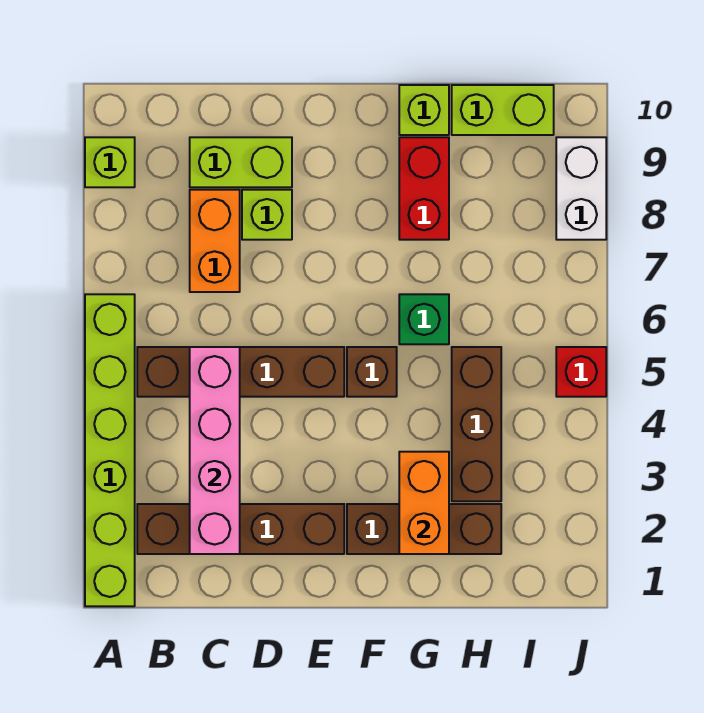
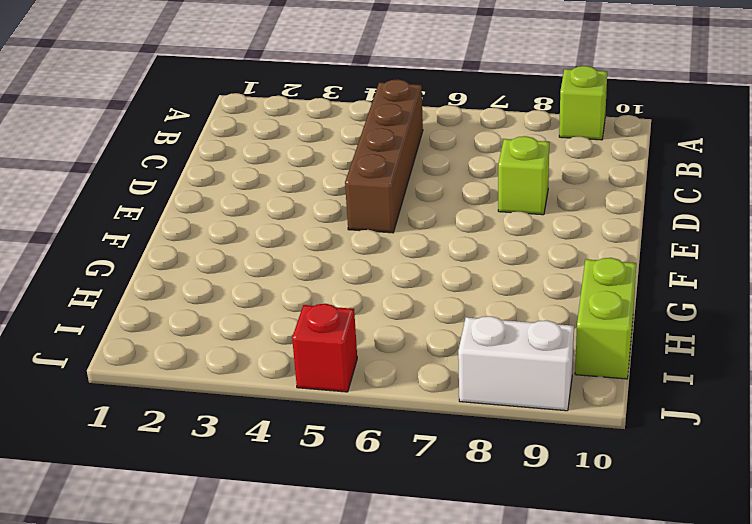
none -> lime brick A1:A6 level 1
none -> brown brick B2:E2 level 1
none -> orange brick C7:C8 level 1

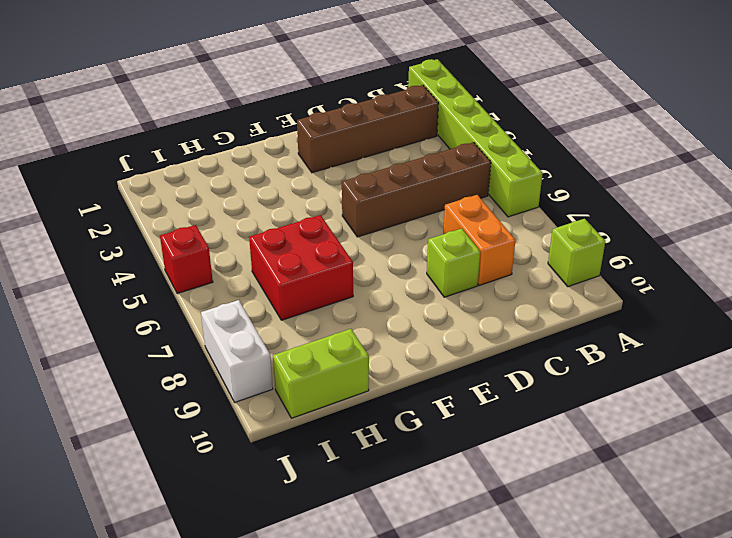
red brick G6:H7 level 1 -> green brick G6 level 1
none -> lime brick C9:D9 level 1
none -> brown brick F2:H2 level 1
none -> brown brick F5 level 1

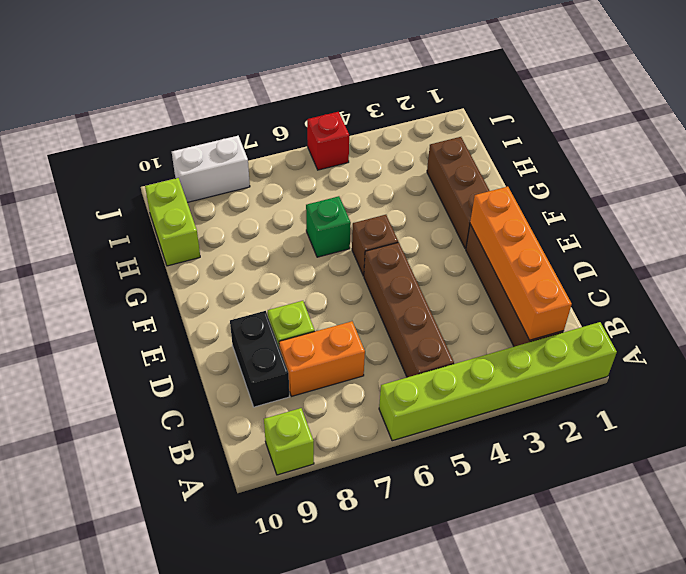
orange brick B2:E2 level 2 -> pink brick C2:C5 level 2
black brick C9:D9 level 1 -> lime brick C9:D9 level 1
none -> red brick G8:G9 level 1
none -> lime brick G10 level 1
none -> brown brick H3:H5 level 1

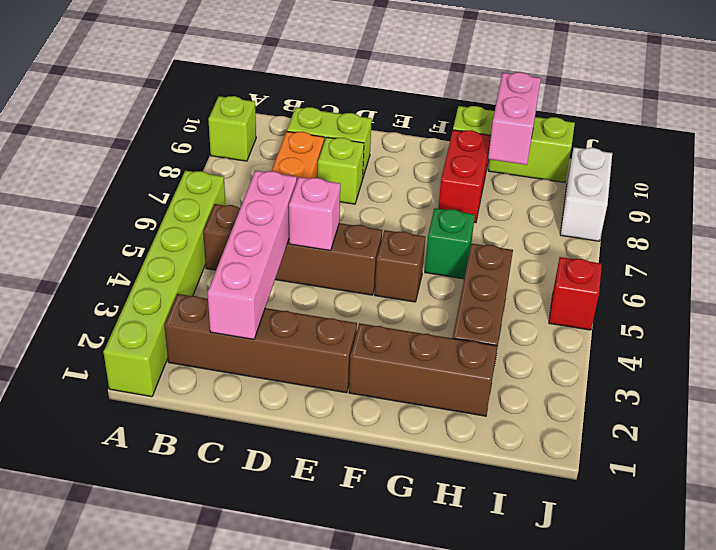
pink brick D5 level 2 -> none
pink brick H9:H10 level 2 -> none
none -> orange brick G2:G3 level 2

